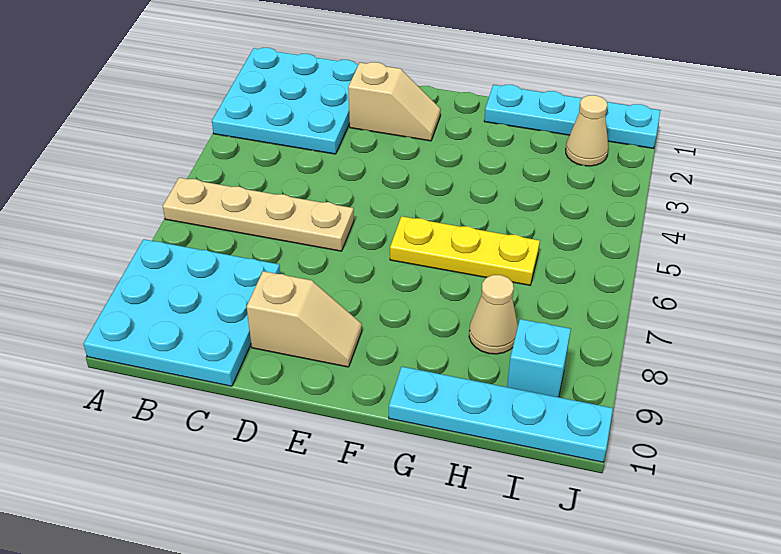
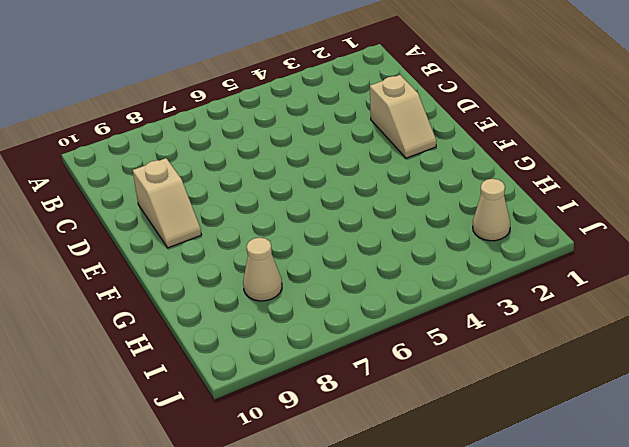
none -> cyan plate A1:C3 level 1
none -> tan plate A6:D6 level 1

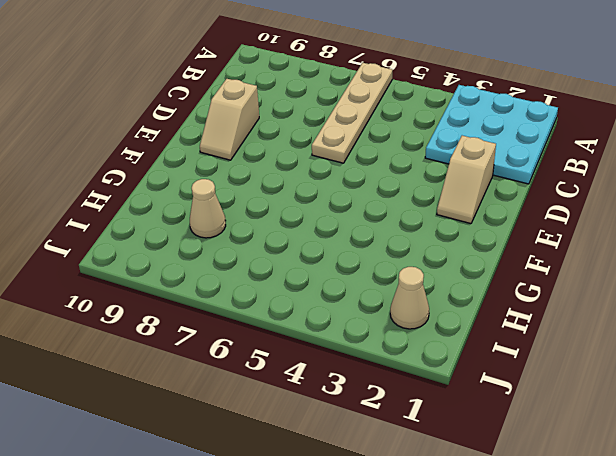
none -> cyan plate A8:C10 level 1
none -> yellow plate F6:H6 level 1

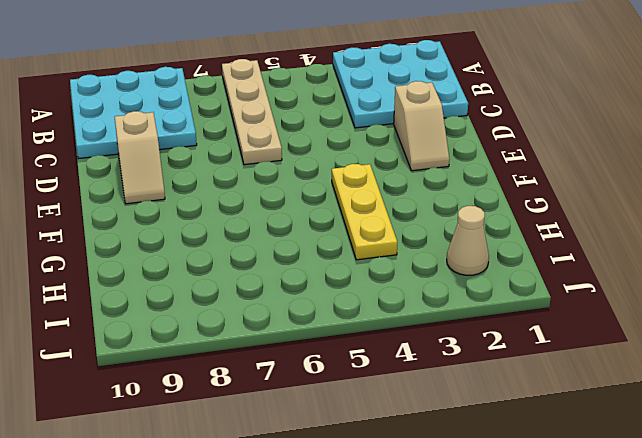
yellow plate F4:H4 level 1 -> yellow plate F6:H6 level 1
none -> cyan plate G1:J1 level 1
none -> cyan plate G10:J10 level 1

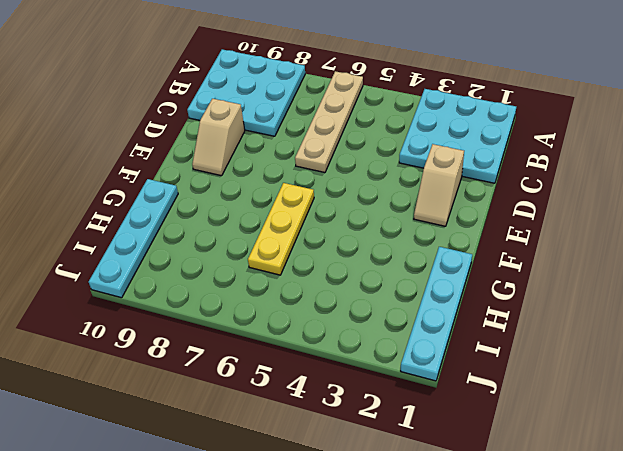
none -> tan cone H8 level 1
none -> tan cone I2 level 1

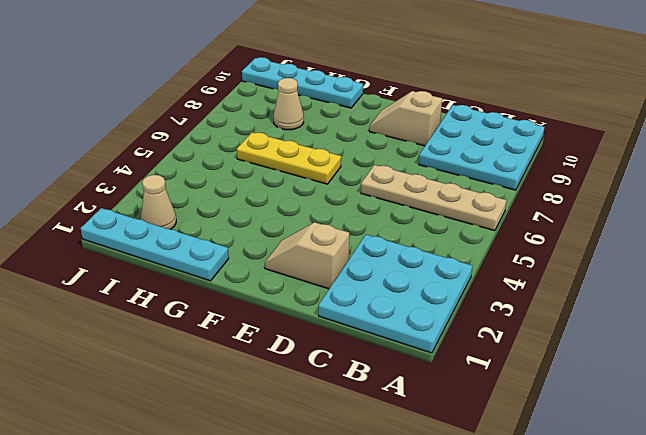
none -> cyan brick I9 level 1

